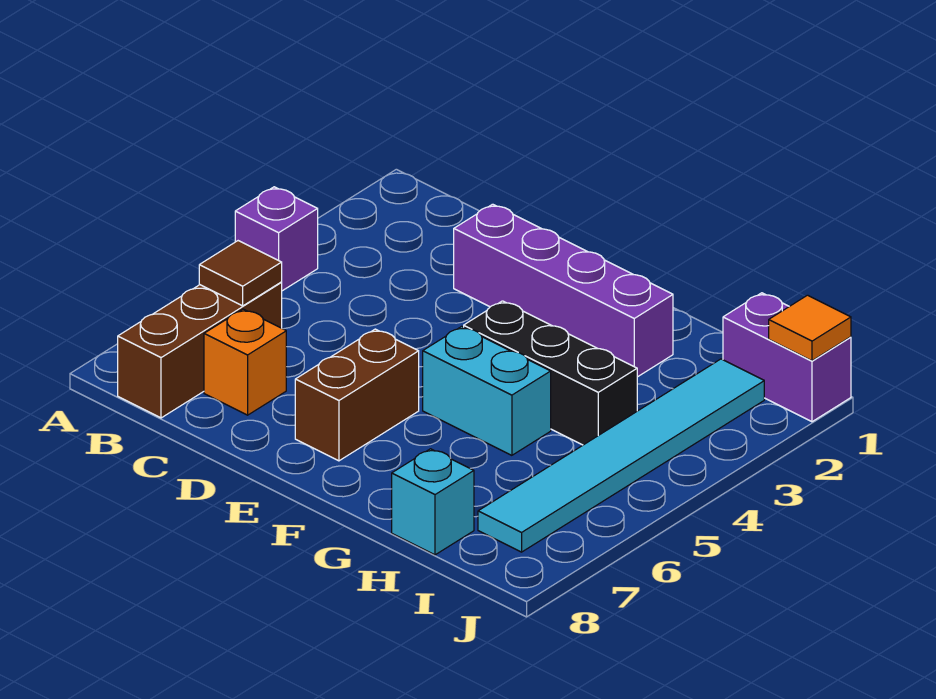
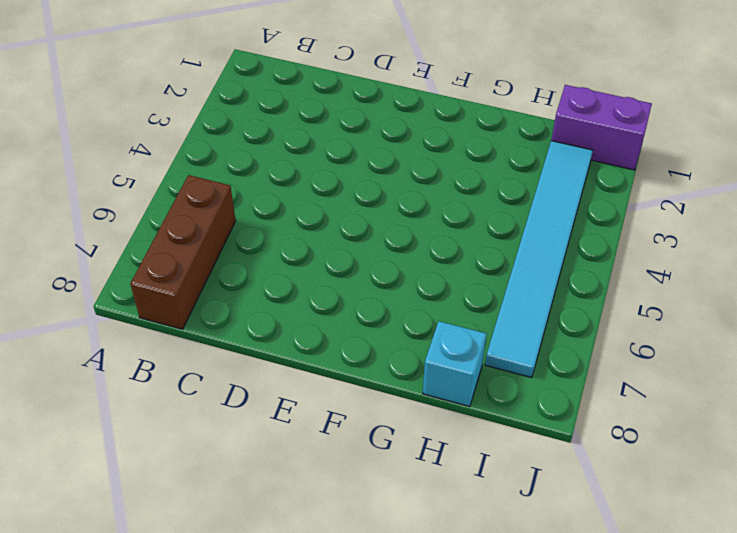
none -> purple brick A4 level 1
none -> orange brick C7 level 1
none -> purple brick D2:G2 level 1

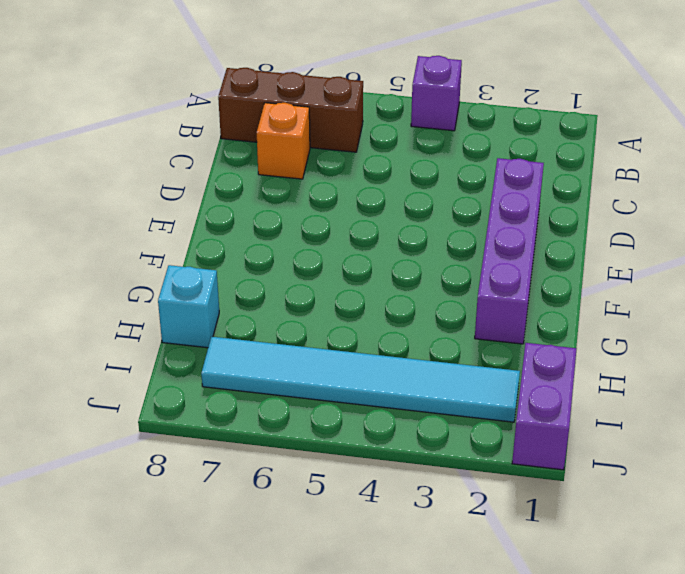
none -> brown brick E6:E7 level 1
none -> black brick F4:H4 level 1
none -> cyan brick F5:G5 level 1

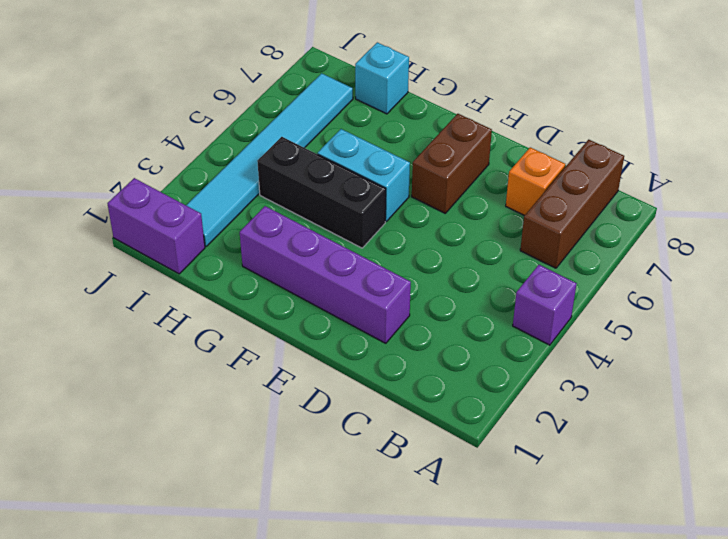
none -> brown tile B6 level 2
none -> orange tile J1 level 2

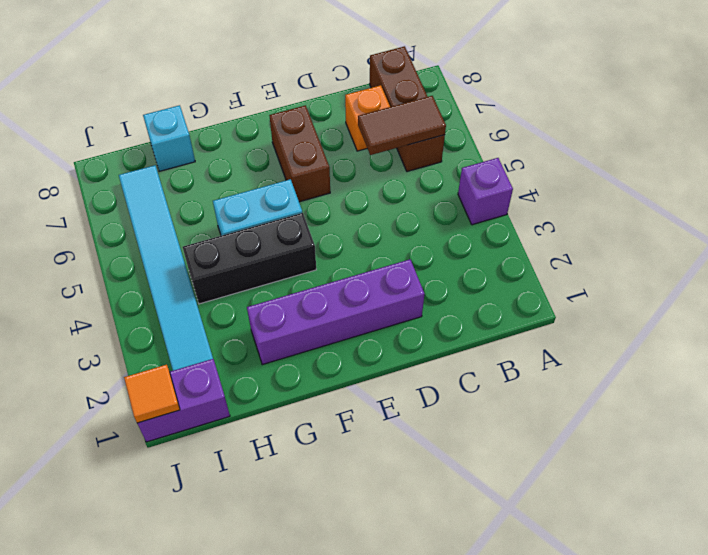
brown tile B6:C6 level 2 -> brown tile B6 level 2

